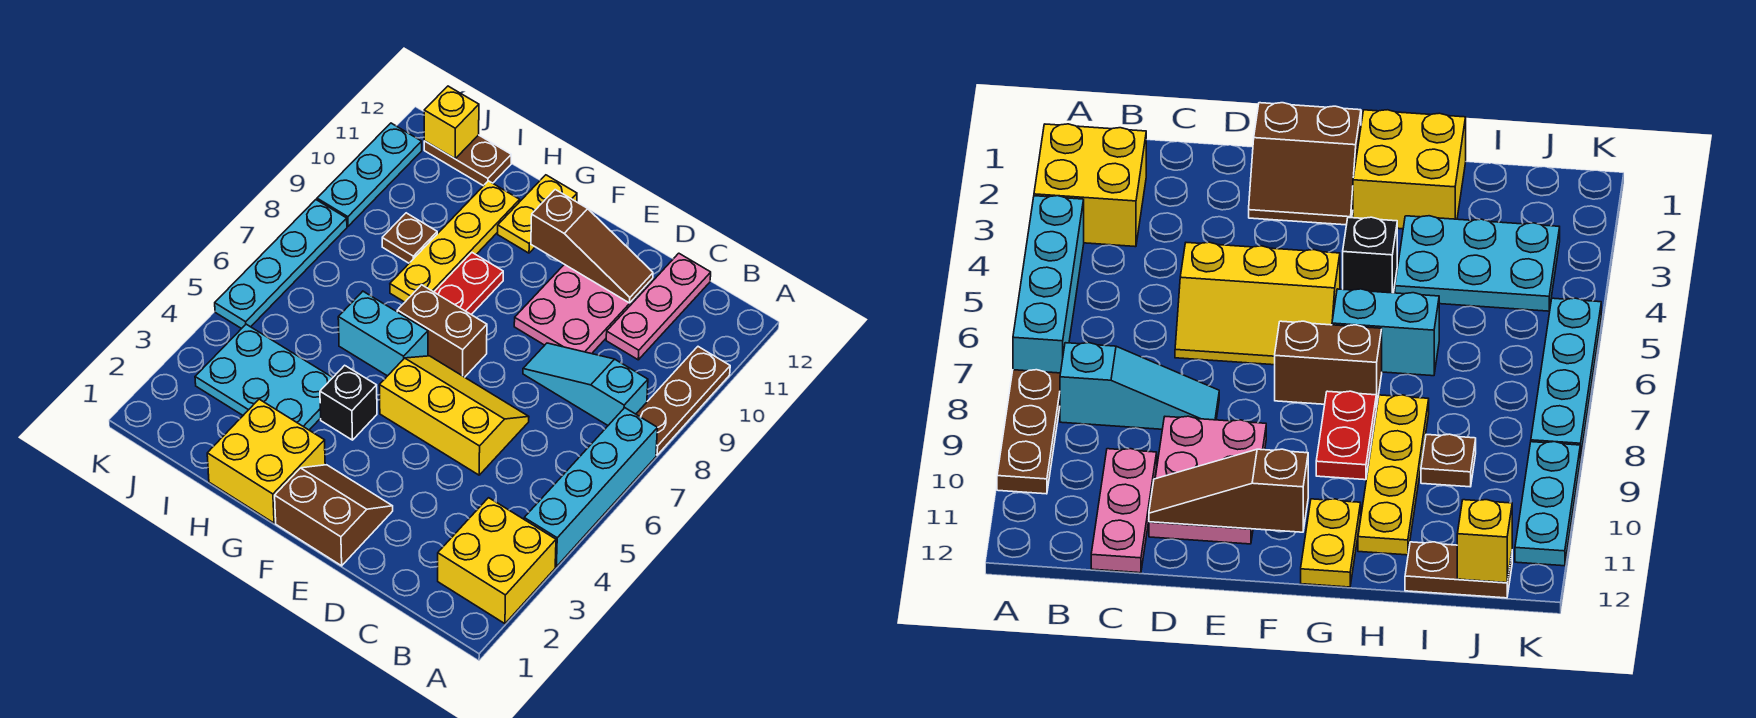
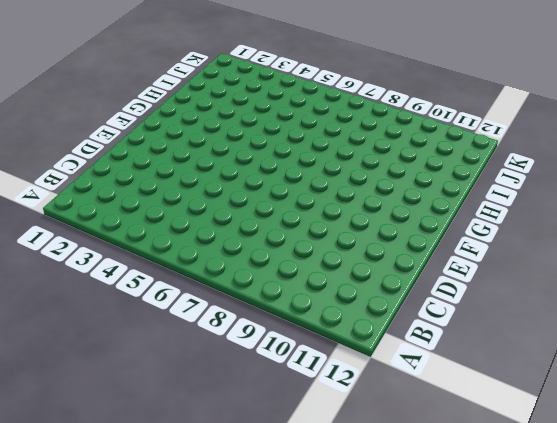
none -> yellow brick A2:B3 level 1
none -> cyan brick A4:A7 level 1
none -> brown plate A8:A10 level 1

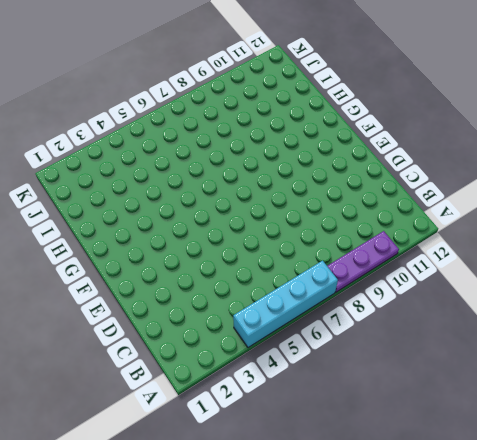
purple plate A8:A10 level 1 -> brown plate A8:A10 level 1
none -> yellow brick A2:B3 level 1
none -> cyan slope B8:D8 level 1 top B
none -> pink plate C10:C12 level 1

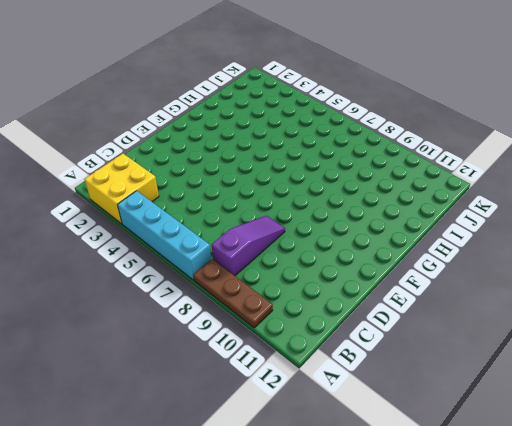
purple slope B8:D8 level 1 top B -> cyan slope B8:D8 level 1 top B
none -> pink plate C10:C12 level 1
none -> yellow slope D5:F6 level 1 top 5
none -> pink plate D9:E11 level 1

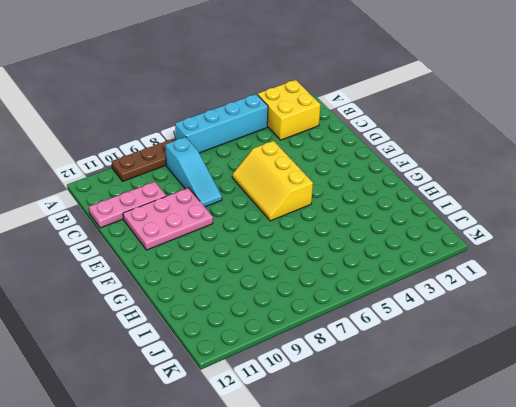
none -> brown slope E1:F2 level 1 top 1
none -> brown brick F7:G7 level 1
none -> yellow brick G1:H2 level 1

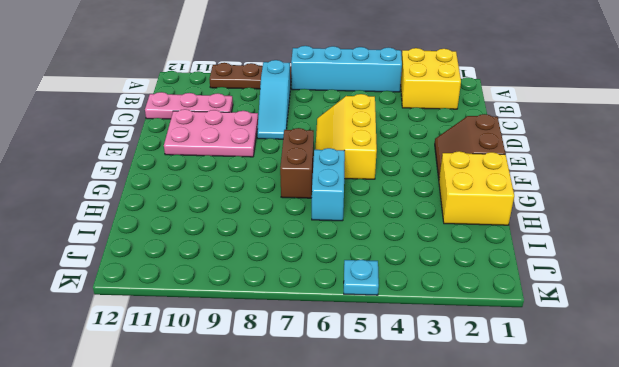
cyan plate K5 level 1 -> cyan plate K5:K8 level 1
none -> black brick G4 level 1
none -> red plate G8:G9 level 1
none -> yellow plate G11:G12 level 1

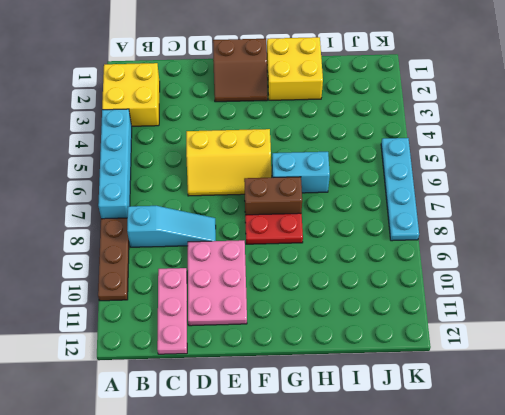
red plate F8:G8 level 1 -> red plate G8:G9 level 1
none -> black brick G4 level 1
none -> yellow plate G11:G12 level 1
none -> cyan plate H3:J4 level 1

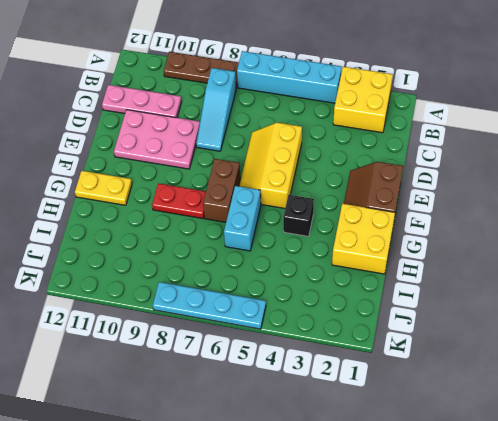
none -> cyan plate H3:J4 level 1
none -> yellow plate H8:H11 level 1
none -> brown plate I9 level 1

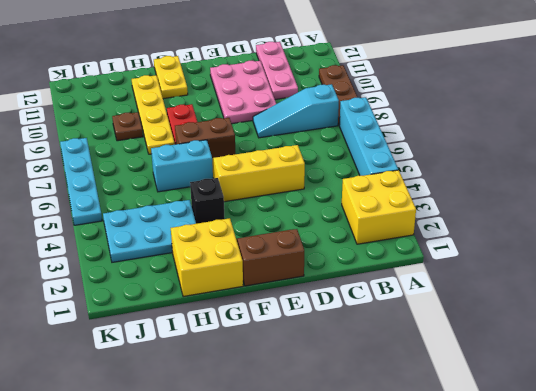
none -> brown plate I12:J12 level 1
none -> cyan plate K9:K11 level 1
none -> brown slope D11:F11 level 2 top F

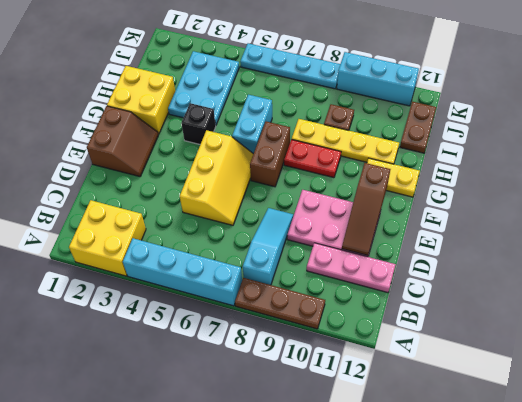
cyan brick K9:K11 level 1 -> cyan plate K9:K11 level 1
none -> yellow brick J12 level 2

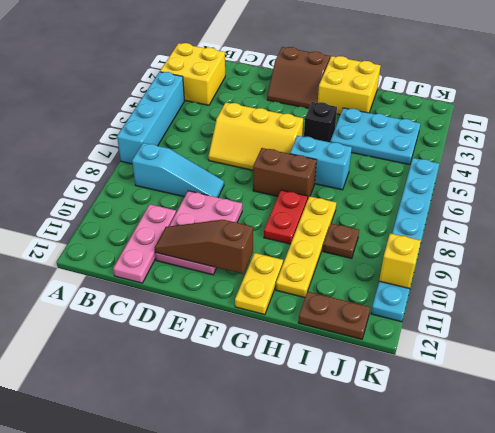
yellow brick K10 level 2 -> yellow brick J12 level 2
none -> brown plate A8:A10 level 1

